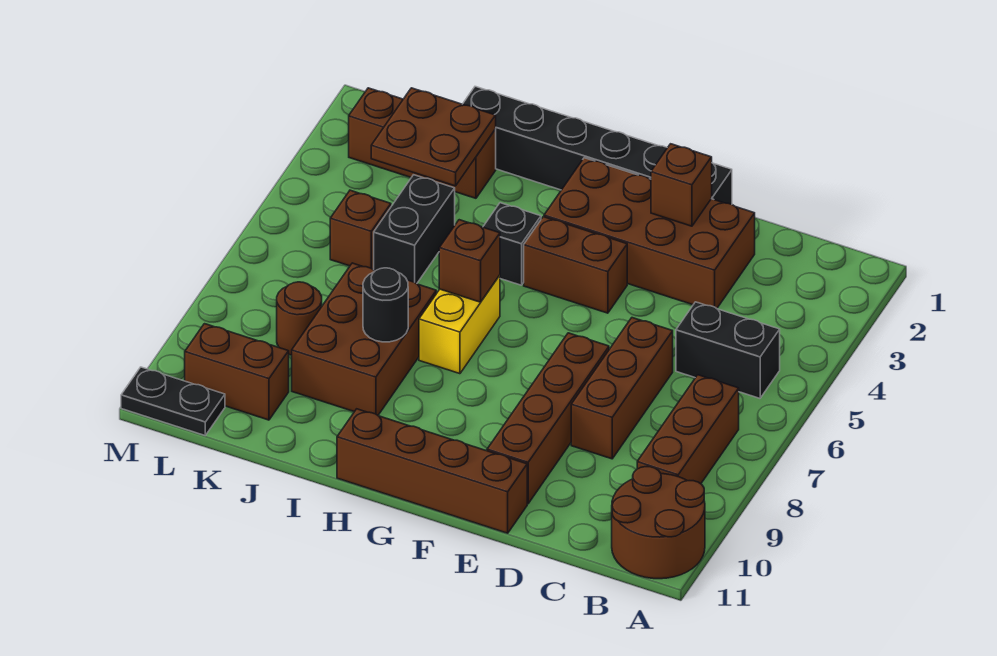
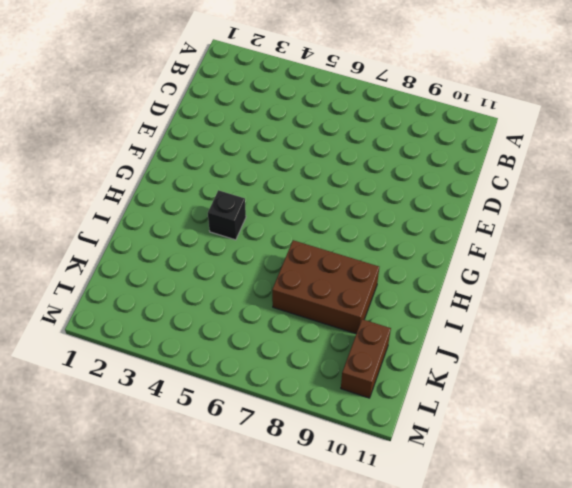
none -> brown round brick A10:B11 level 1
none -> black brick B5:C5 level 1
none -> brown brick B7:B9 level 1

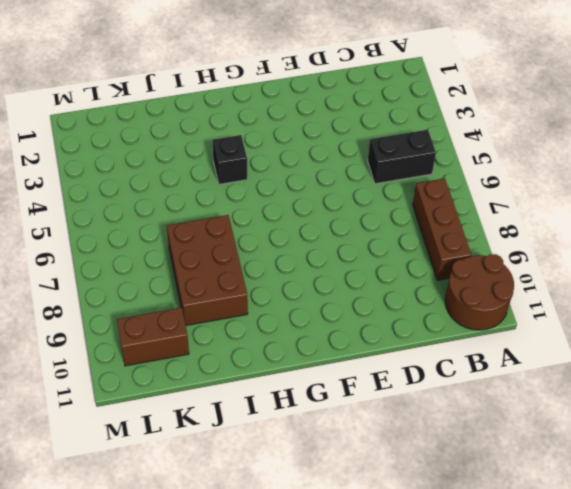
none -> brown brick D2:G3 level 1
none -> brown brick D6:D8 level 1
none -> black brick E1:J1 level 1

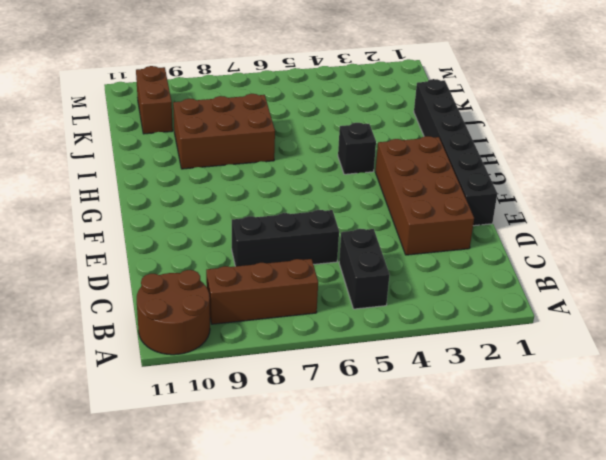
black brick D6:D8 level 1 -> brown brick D6:D8 level 1
none -> brown brick E7:E10 level 1
none -> brown brick E11:H11 level 1
none -> brown brick F4:G4 level 1

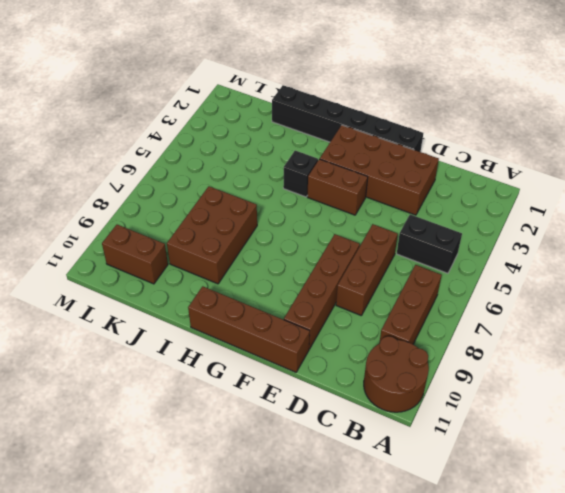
none -> yellow brick H6:H7 level 1
none -> brown brick J2:L2 level 1
none -> black brick J4:J5 level 1

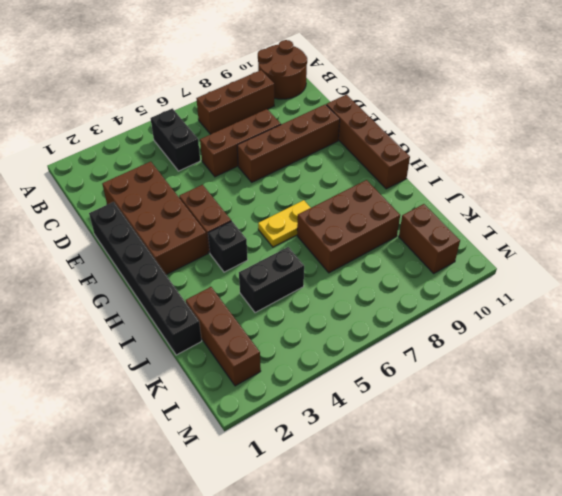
yellow plate H6:H7 level 1 -> yellow brick H6:H7 level 1
none -> brown brick K5 level 1
none -> brown round brick K8 level 1
none -> black plate L11:M11 level 1

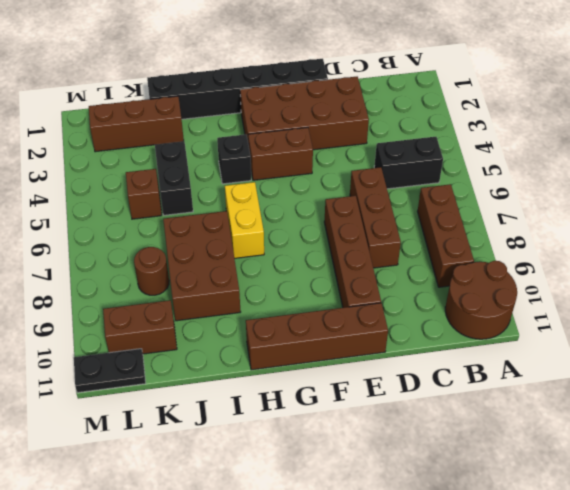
none -> brown brick E2 level 2
none -> brown brick H6 level 2
none -> black round brick I8 level 2

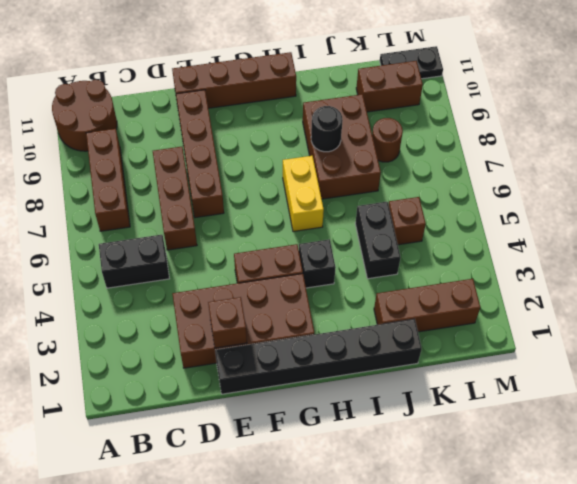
none -> brown brick H6 level 2
none -> brown plate J2:K3 level 2

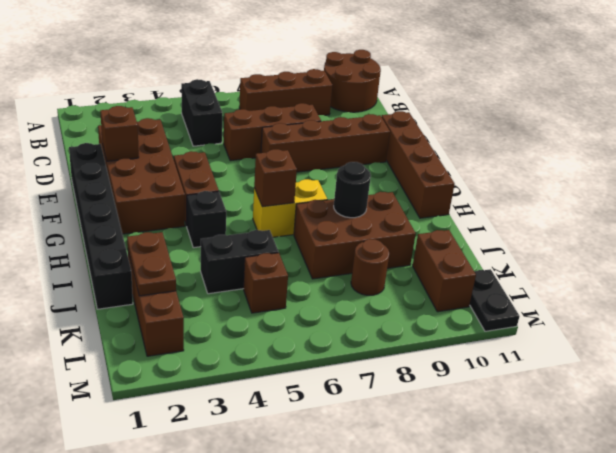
brown plate J2:K2 level 2 -> brown plate J2:K3 level 2

